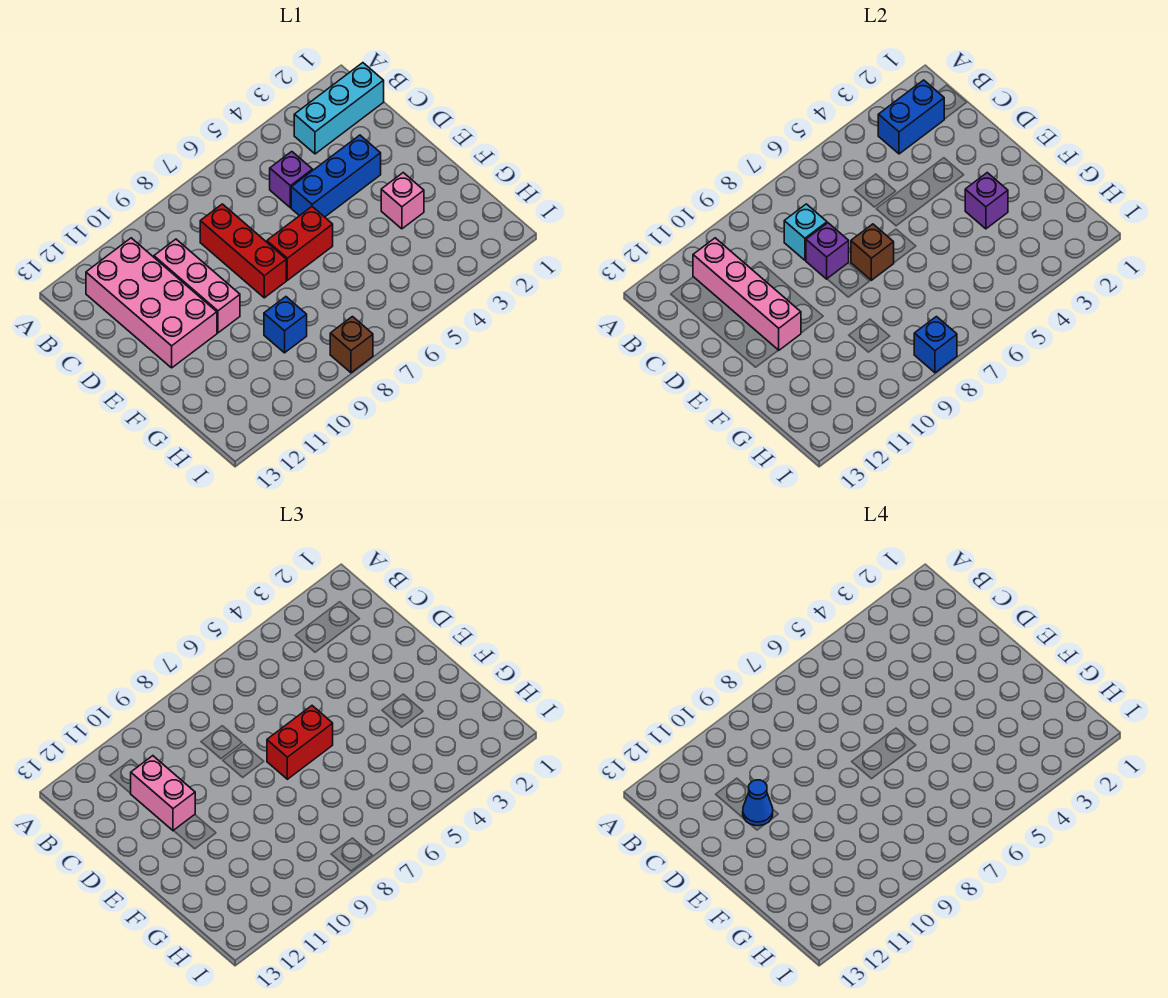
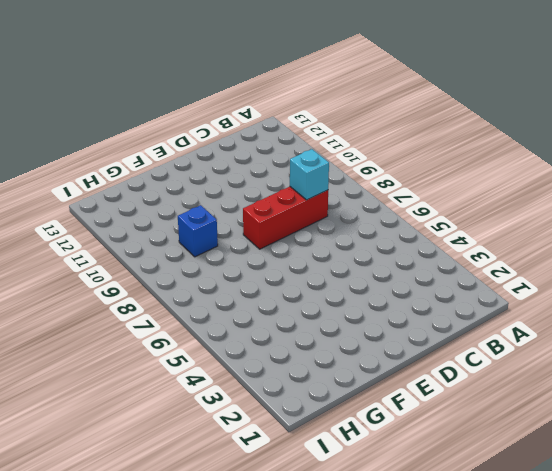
none -> cyan brick B1:B3 level 1
none -> pink brick B11:E12 level 1
none -> purple brick C5 level 1

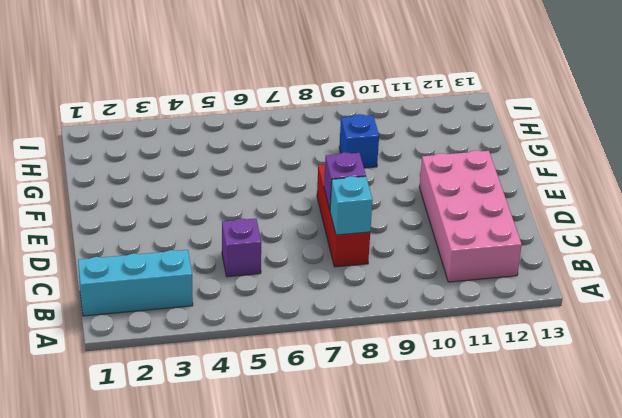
none -> pink brick C10:E10 level 1
none -> blue brick D3:D5 level 1
none -> red brick E6:E7 level 1

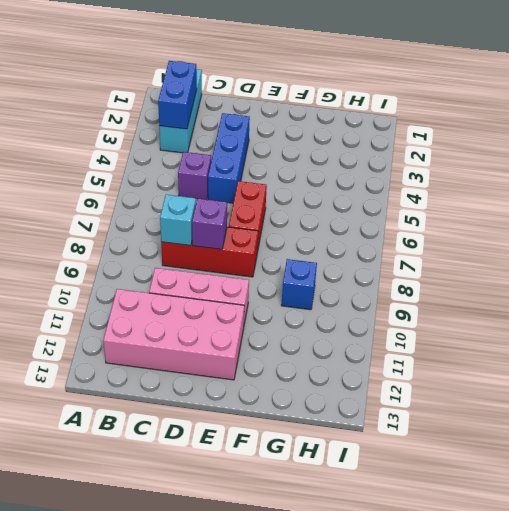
none -> pink brick F3 level 1
none -> brown brick I8 level 1
none -> pink brick B11:E11 level 2

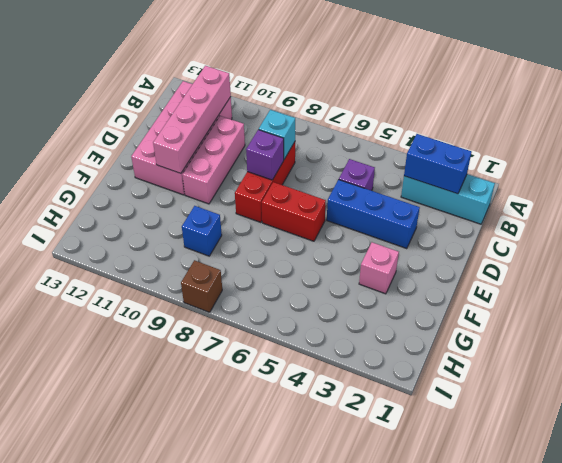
none -> brown brick E7 level 2
none -> purple brick F3 level 2
none -> blue brick I8 level 2

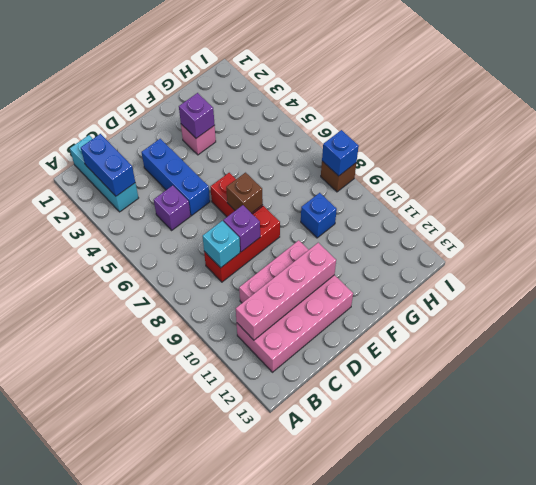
none -> pink brick C11:D11 level 3
none -> red brick E6:E7 level 3
none -> blue cone D11 level 4

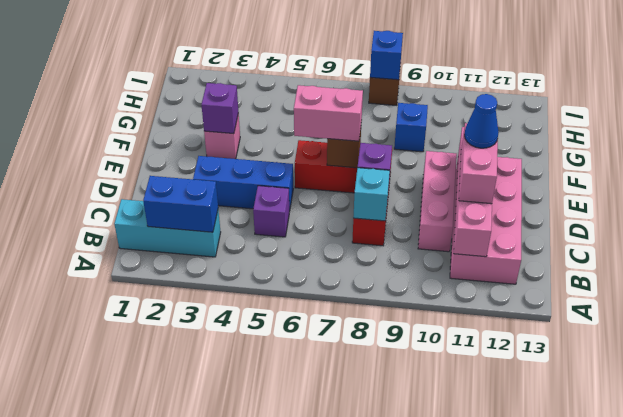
pink brick E6:E7 level 3 -> red brick E6:E7 level 3

